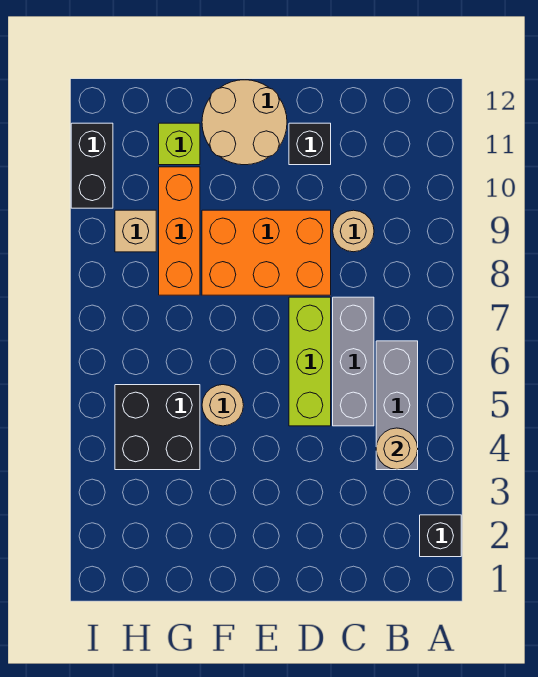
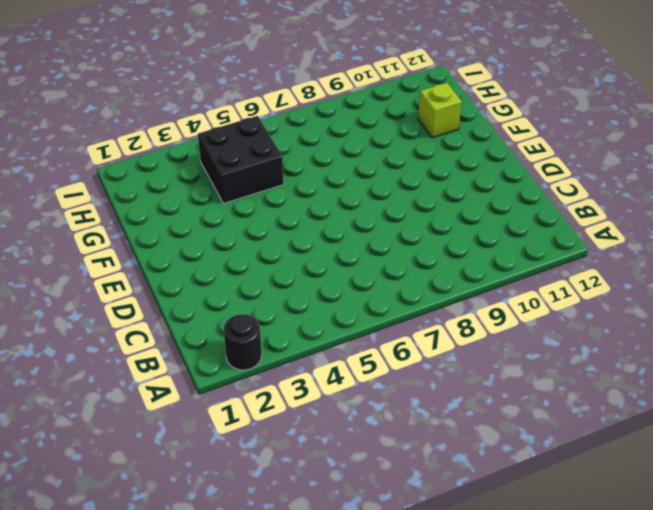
black round brick A2 level 1 -> black brick A2 level 1
none -> grey brick B4:B6 level 1
none -> grey brick C5:C7 level 1
none -> tan round brick C9 level 1

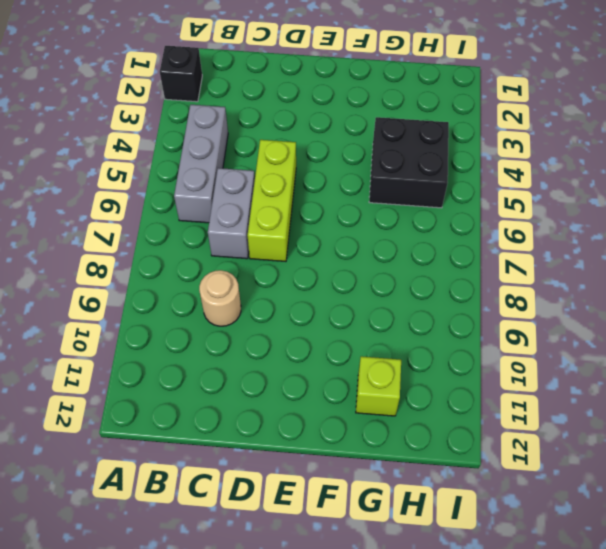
grey brick C6:C7 level 1 -> grey brick C5:C7 level 1
none -> orange brick D8:F9 level 1
none -> black brick D11 level 1
none -> tan round brick E11:F12 level 1

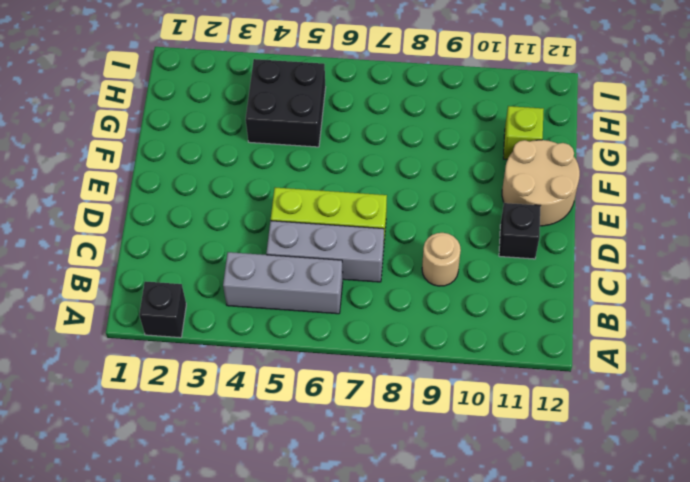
none -> orange brick D8:F9 level 1
none -> tan round brick F5 level 1
none -> orange brick G8:G10 level 1

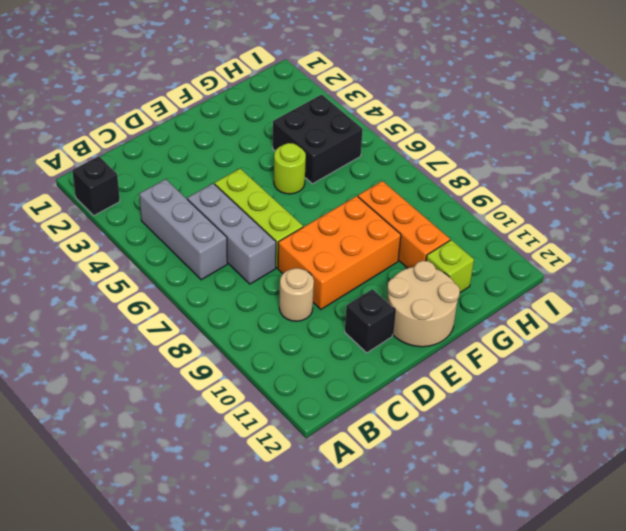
lime round brick F5 level 1 -> tan round brick F5 level 1
none -> tan brick H9 level 1
none -> black brick I10:I11 level 1
none -> tan round brick B4 level 2

